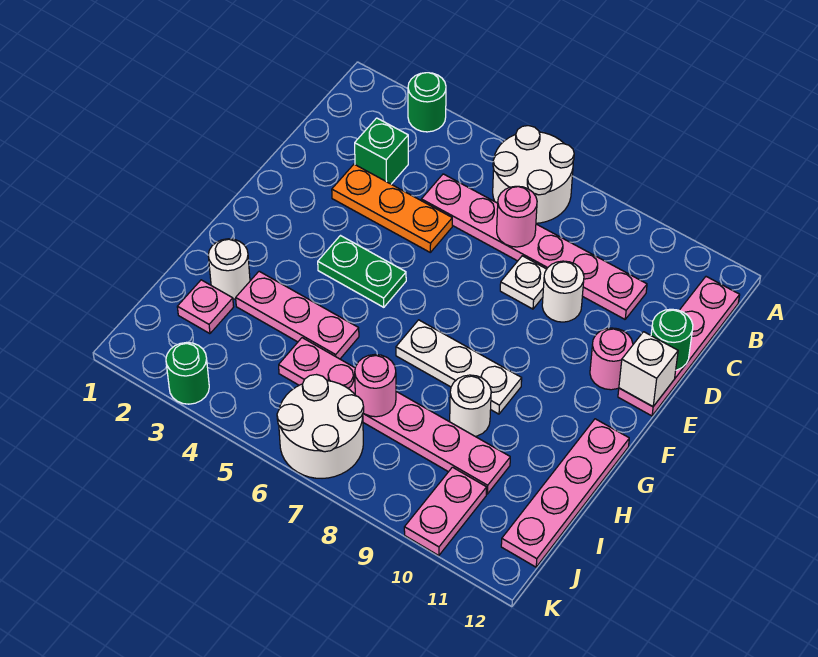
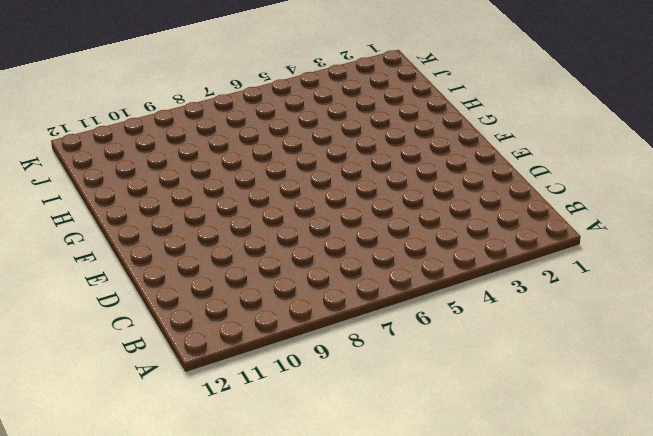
none -> green round brick A3 level 1
none -> white round brick A6:B7 level 1
none -> pink plate B12:E12 level 1

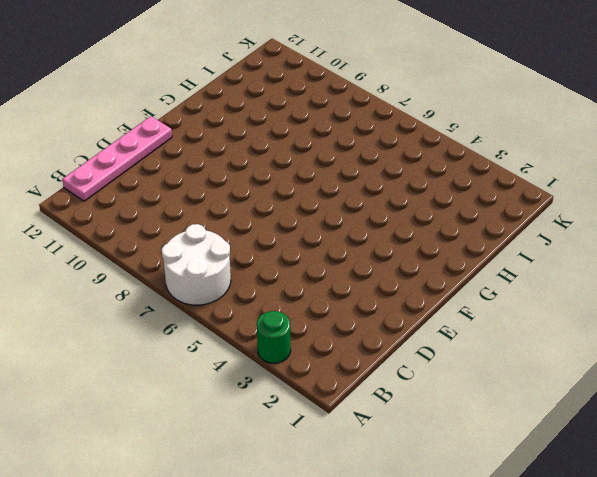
none -> green brick C3 level 1
none -> pink plate C5:C10 level 1
none -> orange plate D3:D5 level 1

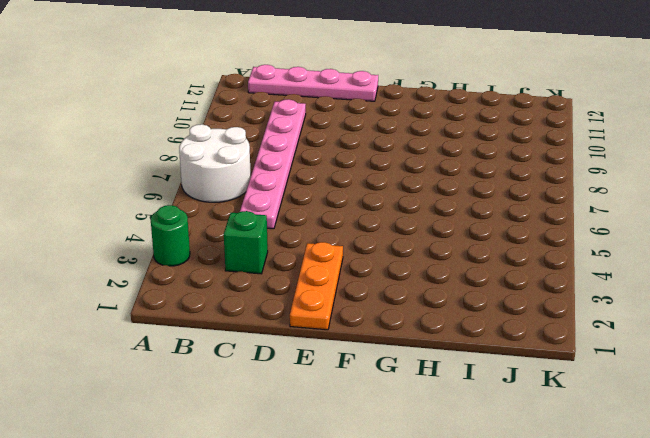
orange plate E1:E3 level 1 -> orange plate D3:D5 level 1
none -> white plate D8 level 1
none -> white round brick D9 level 1
none -> pink round brick E11 level 1

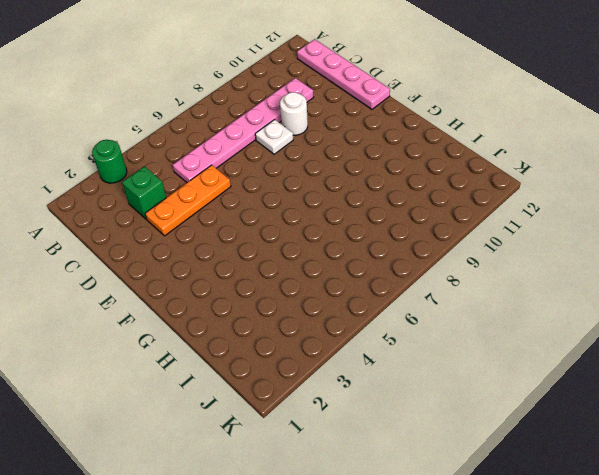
none -> white round brick A6:B7 level 1
none -> pink round brick E11 level 1
none -> green plate F4:F5 level 1

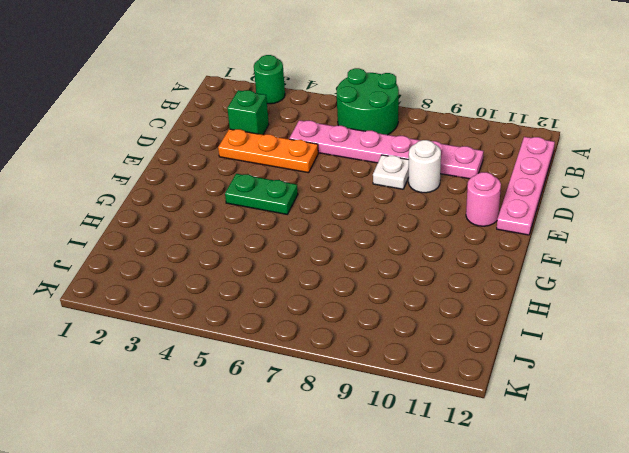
green round brick A6:B7 level 1 -> white round brick A6:B7 level 1
none -> white plate G7:G9 level 1
none -> pink plate G12:J12 level 1
none -> white round brick H2 level 1

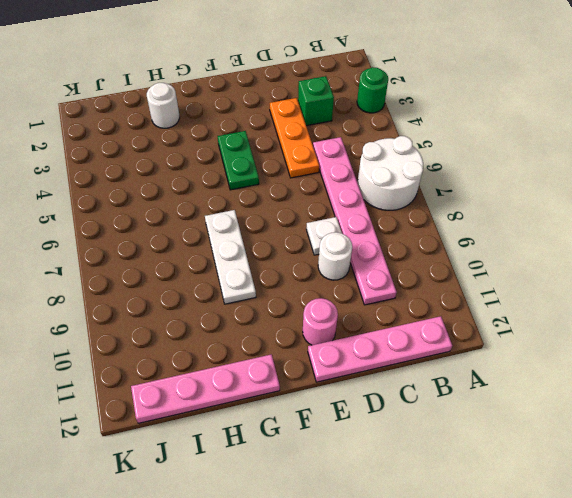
none -> pink plate H3:H5 level 1
none -> white round brick H9 level 1
none -> pink plate I2 level 1

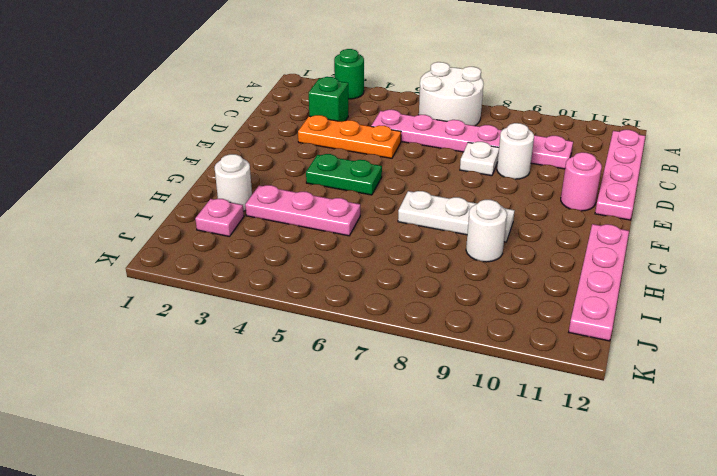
none -> pink plate I5:I10 level 1
none -> white round brick J6:K7 level 1
none -> pink plate J10:K10 level 1

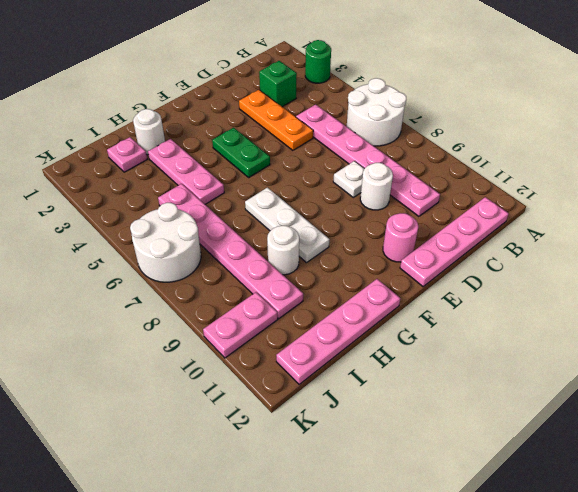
none -> green round brick K3 level 1
none -> pink round brick C7 level 2
none -> green round brick D12 level 2

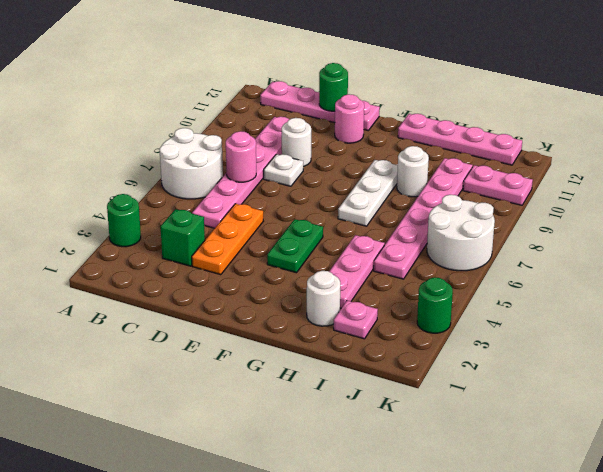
none -> white brick E12 level 2
none -> pink round brick I7 level 2

